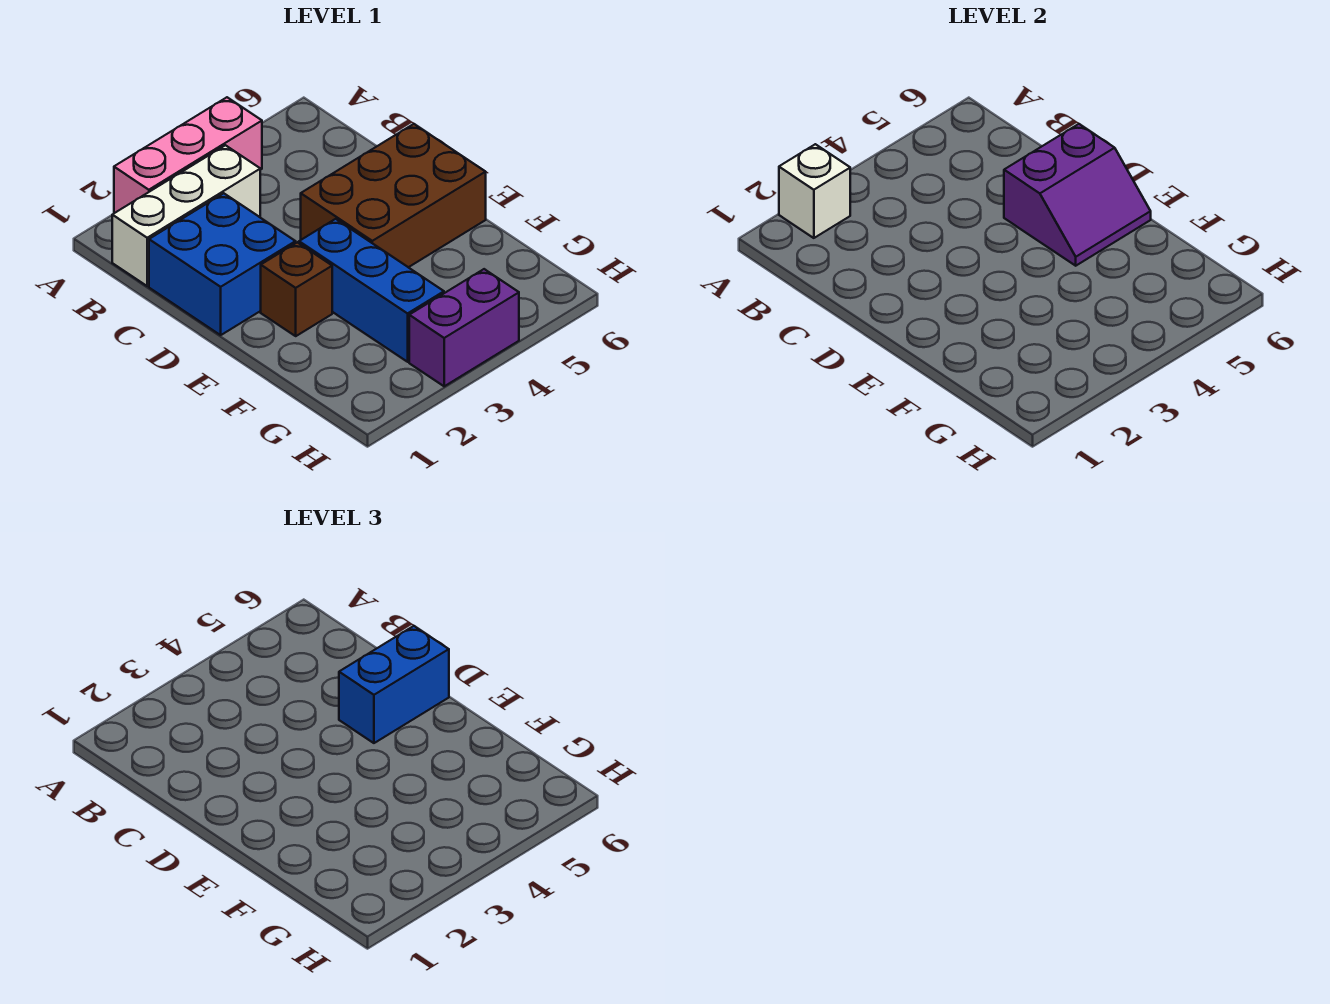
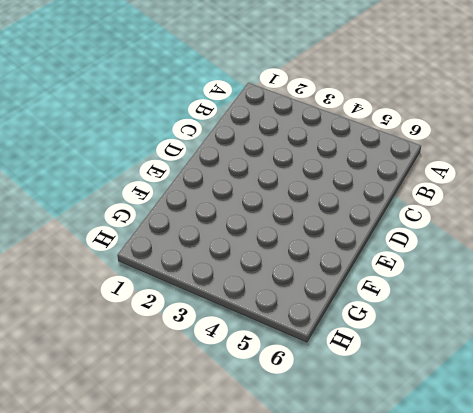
none -> pink brick A2:A4 level 1
none -> white brick B1:B3 level 1

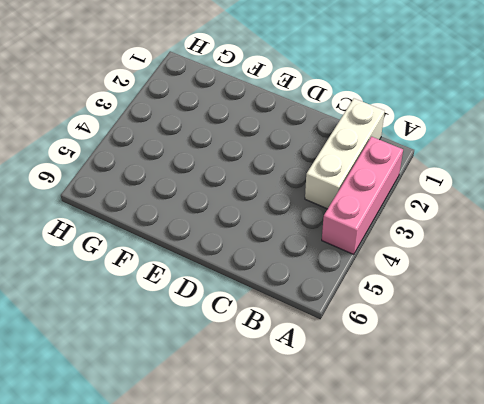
none -> blue brick C1:D2 level 1
none -> brown brick D4:E6 level 1

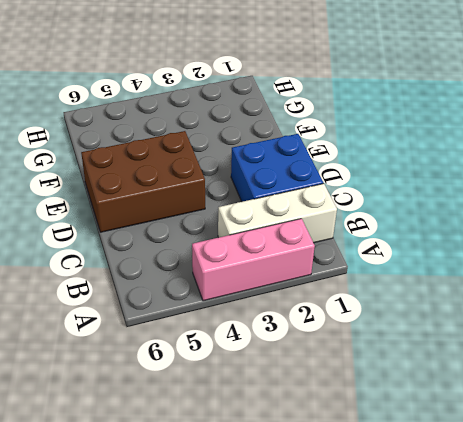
none -> brown brick E2 level 1
none -> blue brick E3:G3 level 1

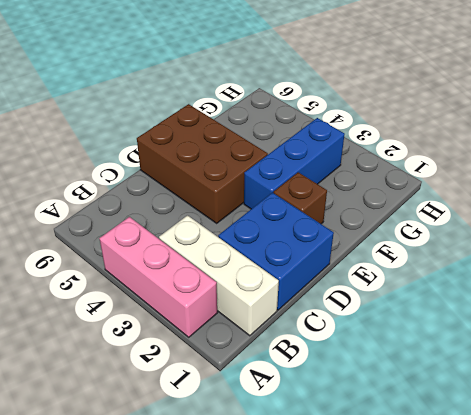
none -> purple brick H3:H4 level 1
none -> white brick A2 level 2

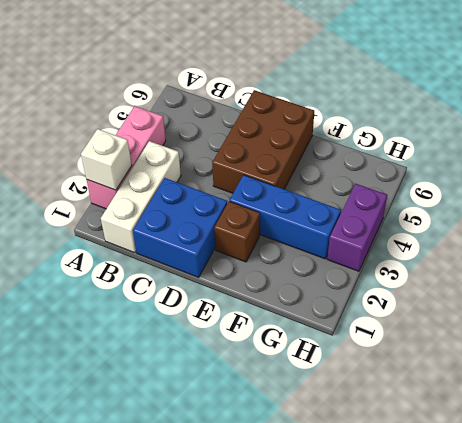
none -> purple slope D5:E6 level 2 top D
none -> blue brick D5:D6 level 3

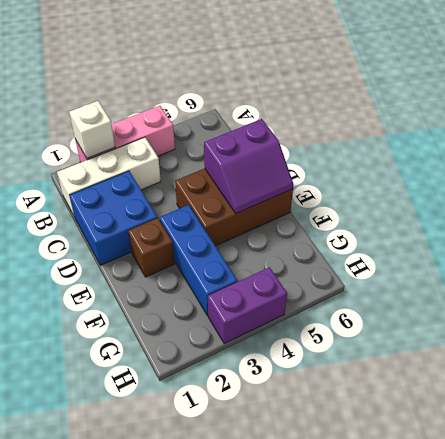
none -> blue brick D5:D6 level 3

